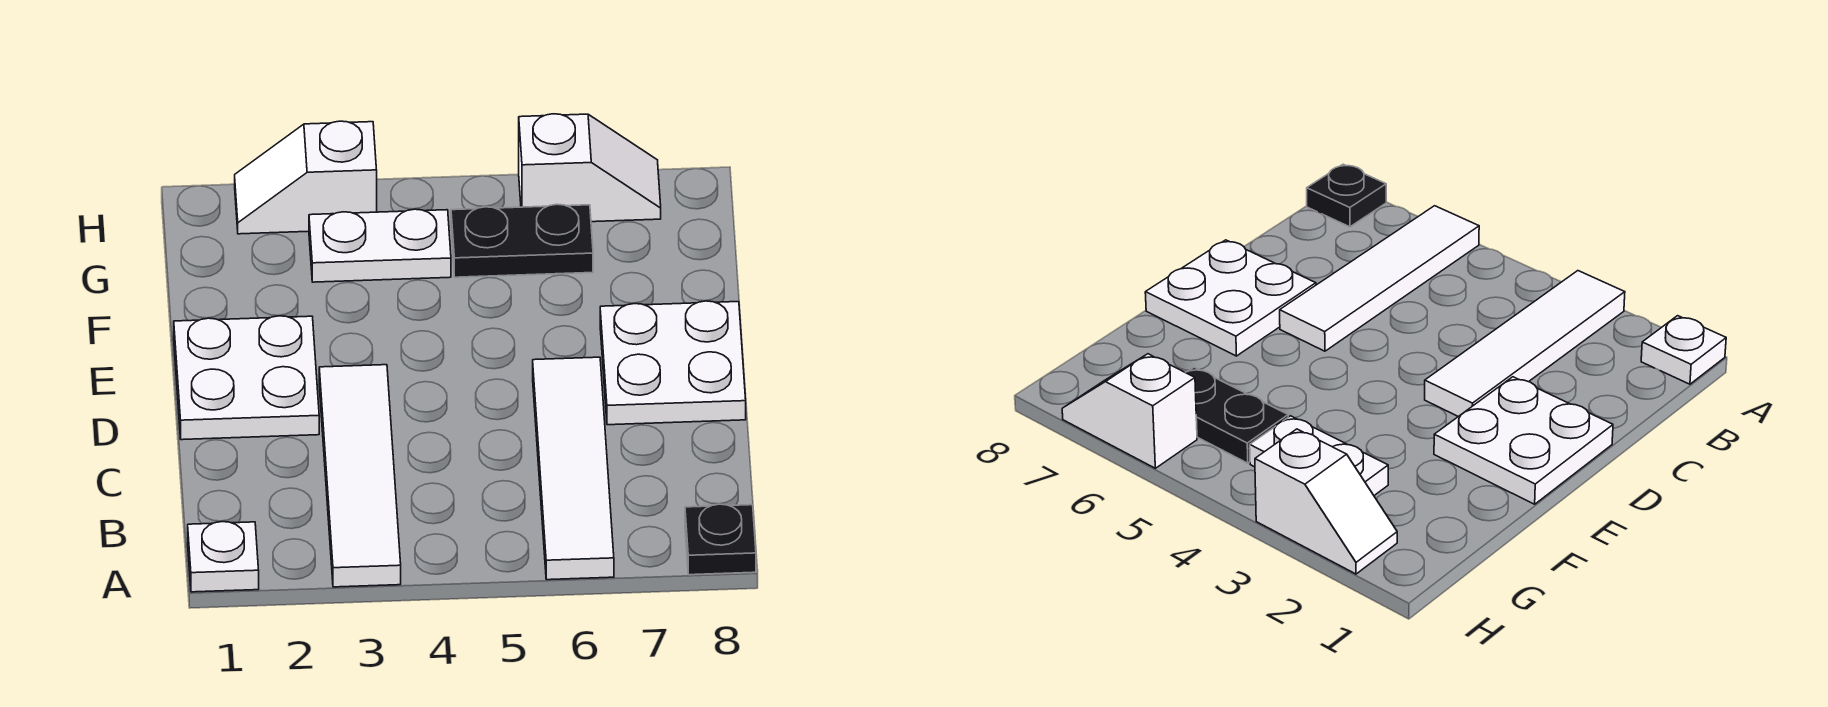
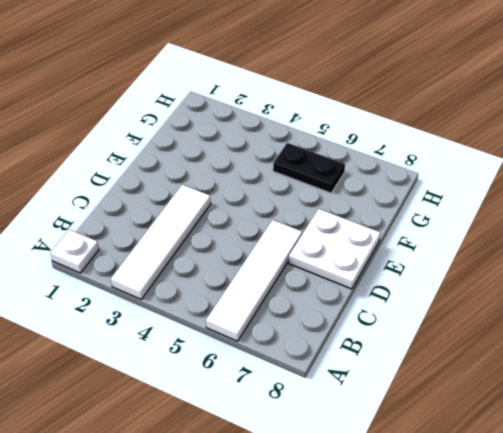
none -> black plate A8 level 1
none -> white plate D1:E2 level 1

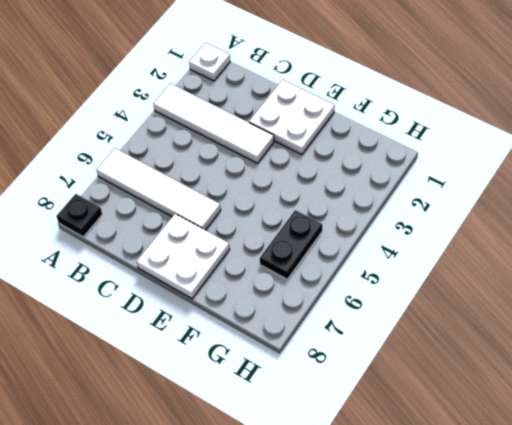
none -> white plate G3:G4 level 1
none -> white slope H2:H3 level 1 top 3

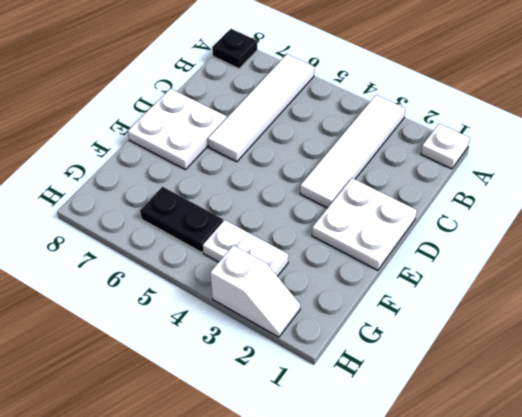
none -> white slope H6:H7 level 1 top 6

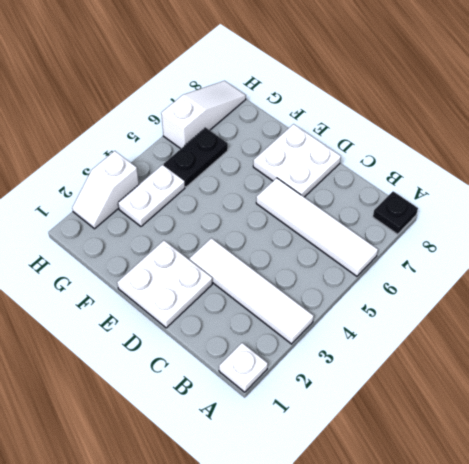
white slope H6:H8 level 1 top 6 -> white slope H6:H7 level 1 top 6

